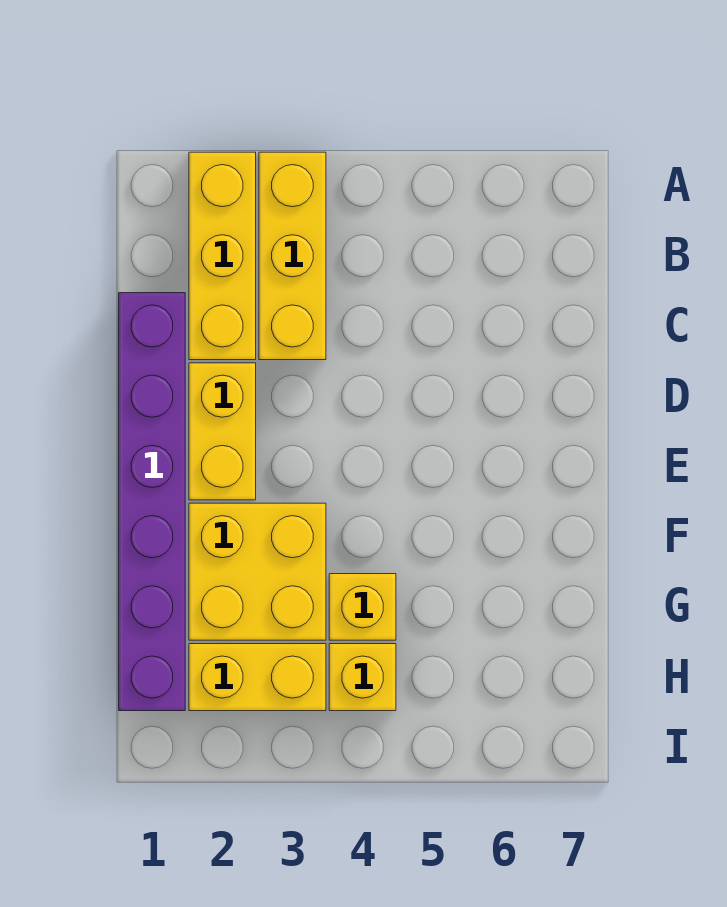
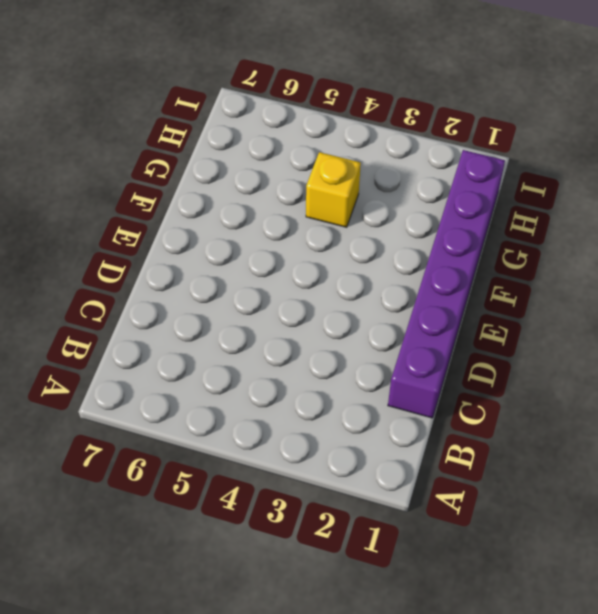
none -> yellow brick A2:C2 level 1
none -> yellow brick A3:C3 level 1

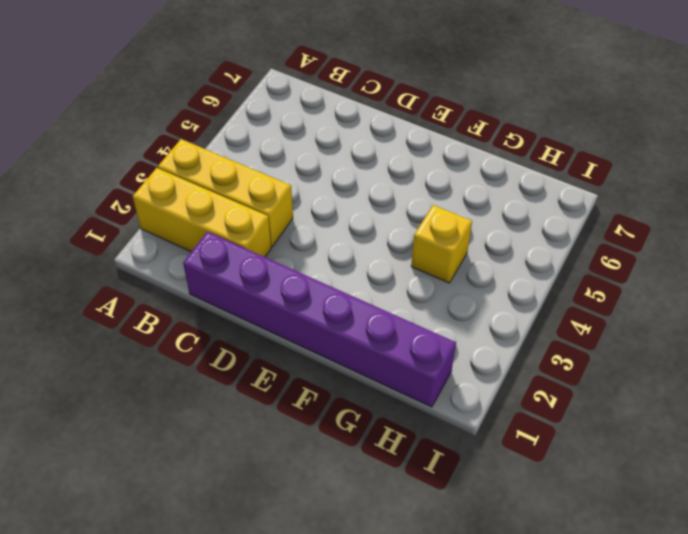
none -> yellow brick D2:E2 level 1
none -> yellow brick F2:G3 level 1

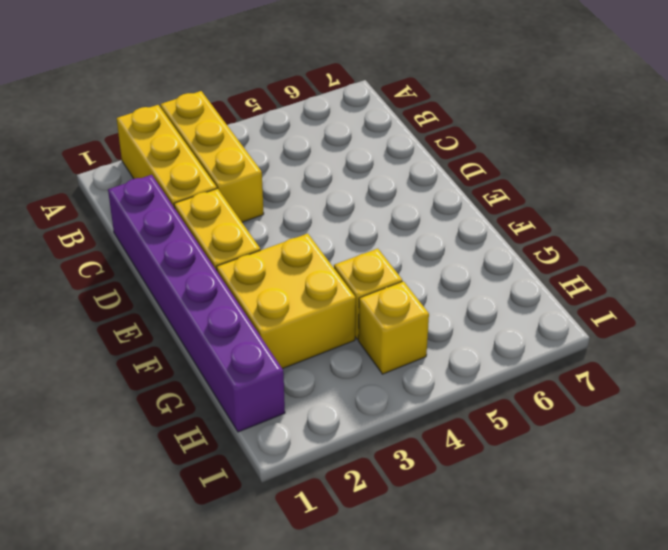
none -> yellow brick H2:H3 level 1

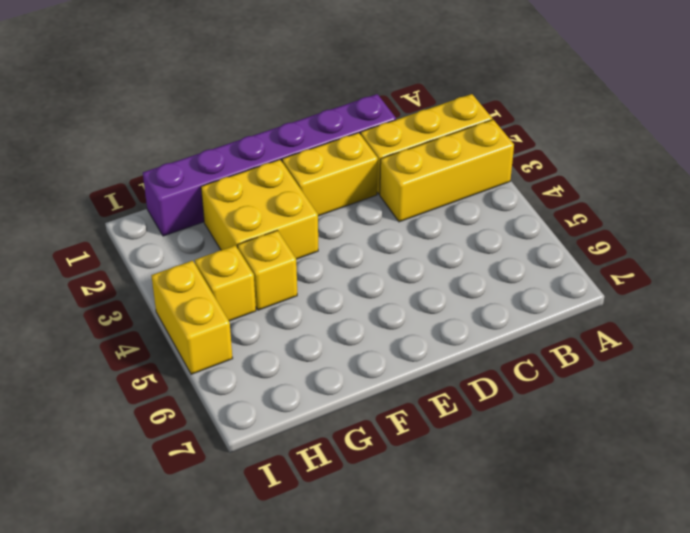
yellow brick I4:I5 level 1 -> yellow brick H2:H3 level 1

